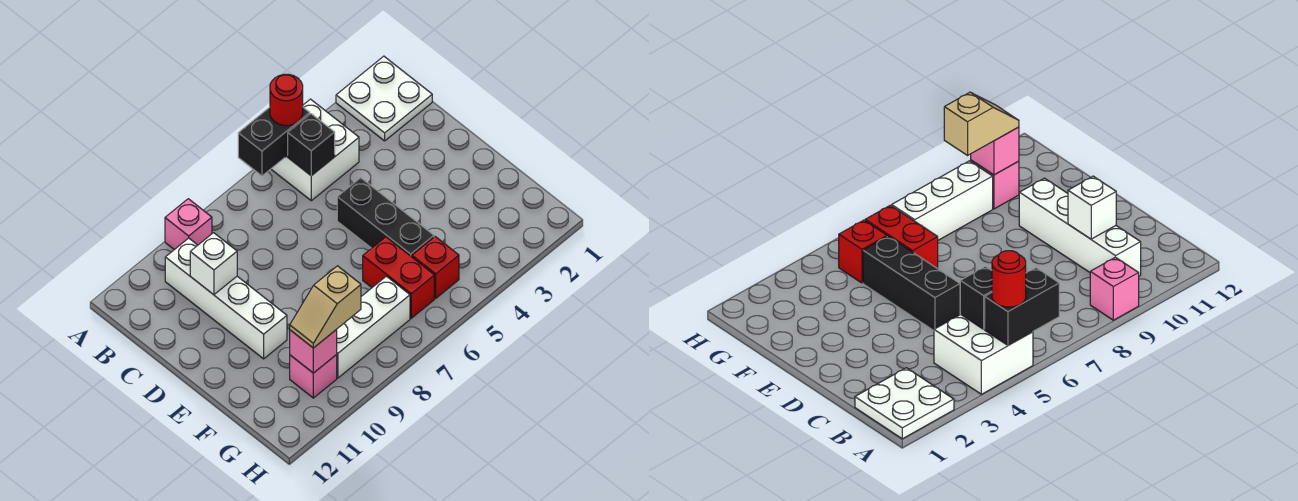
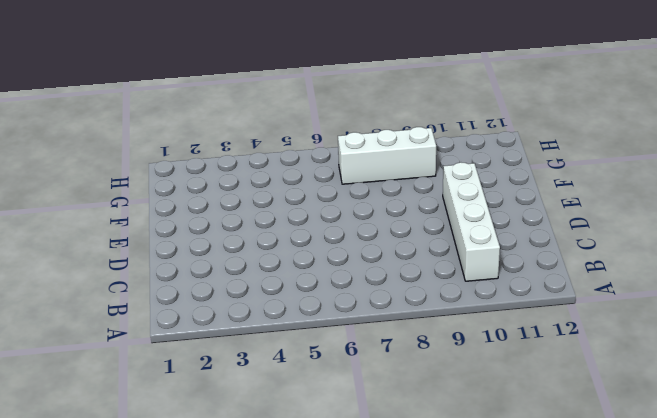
none -> white plate A1:B2 level 1
none -> white brick A4:B5 level 1
none -> pink brick A9 level 1

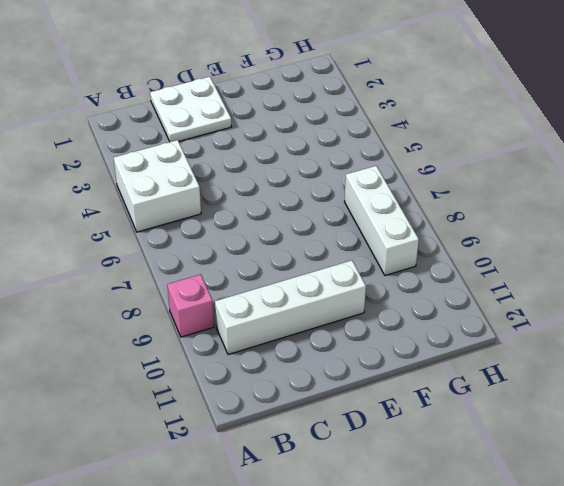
white plate C1:D2 level 1 -> white plate A1:B2 level 1
none -> black brick D5:F5 level 1
none -> red brick F6:G6 level 1
none -> red brick G5 level 1

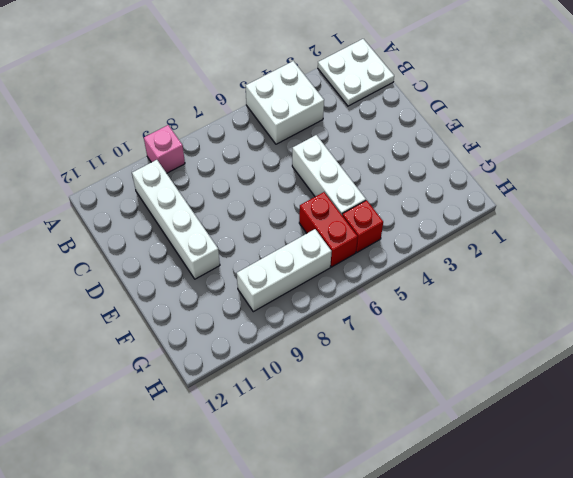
white brick D5:F5 level 1 -> black brick D5:F5 level 1
none -> pink brick G10 level 1
none -> black brick A5:A6 level 2
none -> black brick B5 level 2

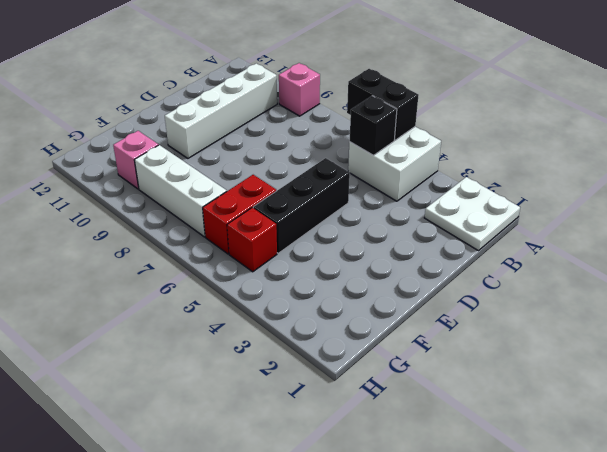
none -> white brick C10 level 2
none -> pink brick G10 level 2
none -> red round brick A5 level 3

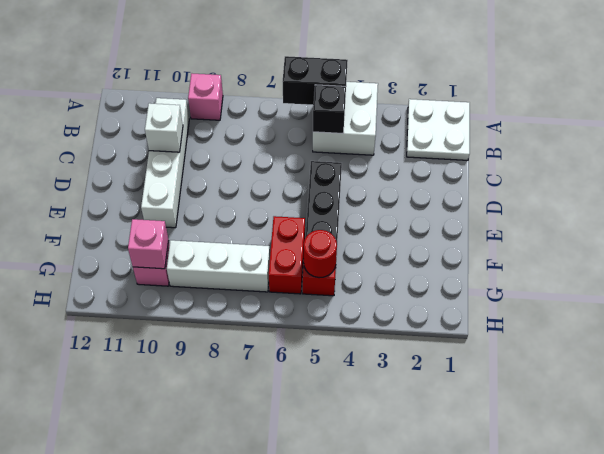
red round brick G5 level 2 -> red round brick A5 level 3
none -> tan slope G9:G10 level 3 top 9

